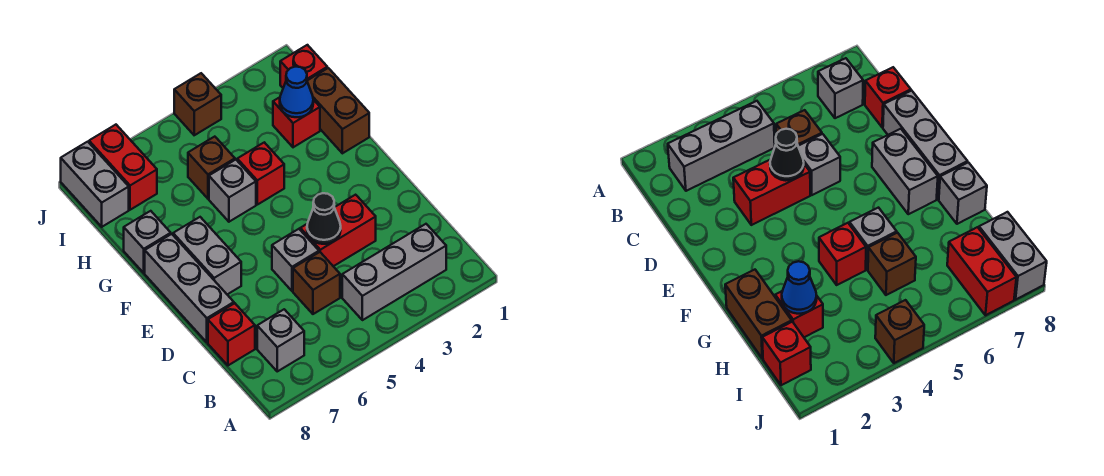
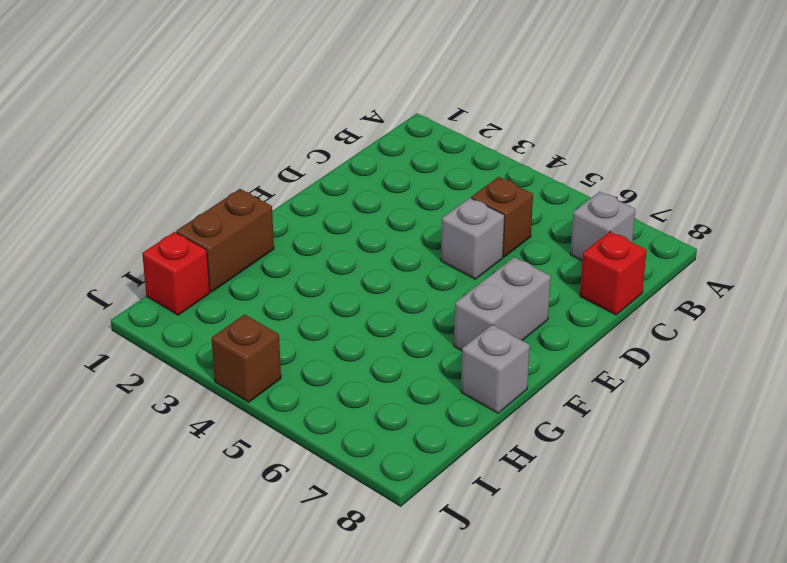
none -> grey brick B2:B4 level 1
none -> red brick D3:D4 level 1
none -> grey brick D8:F8 level 1

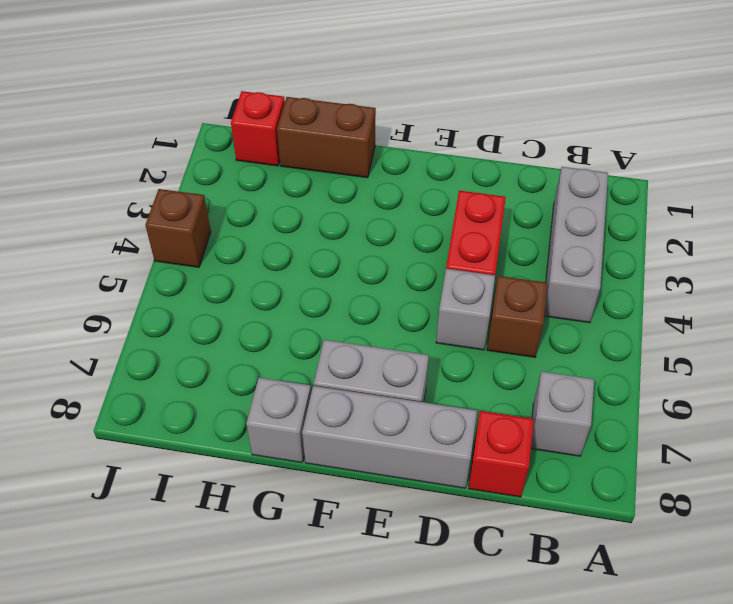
none -> red brick G4 level 1
none -> grey brick G5 level 1
none -> red brick H2 level 1

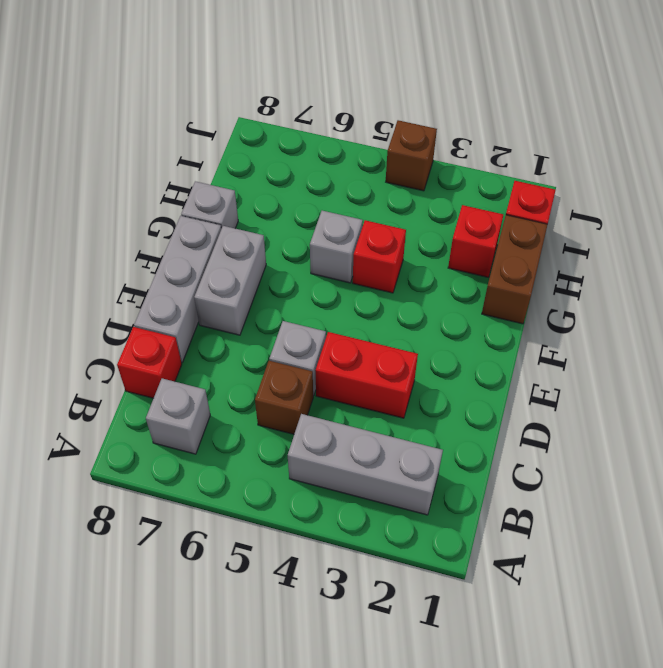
none -> brown brick H5 level 1
none -> red brick I7:J7 level 1
none -> grey brick I8:J8 level 1

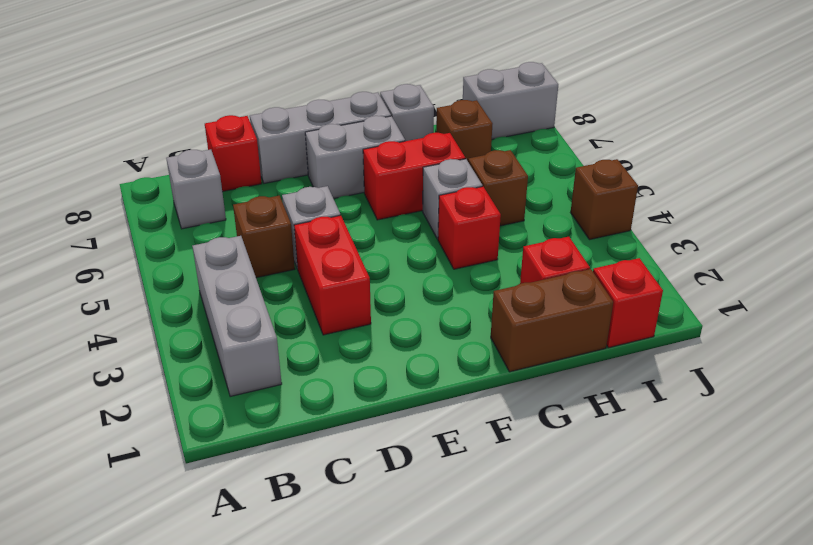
red brick F6:G6 level 1 -> red brick I7:J7 level 1
brown brick H7 level 1 -> none
none -> black cone D4 level 2
none -> blue cone H2 level 2

